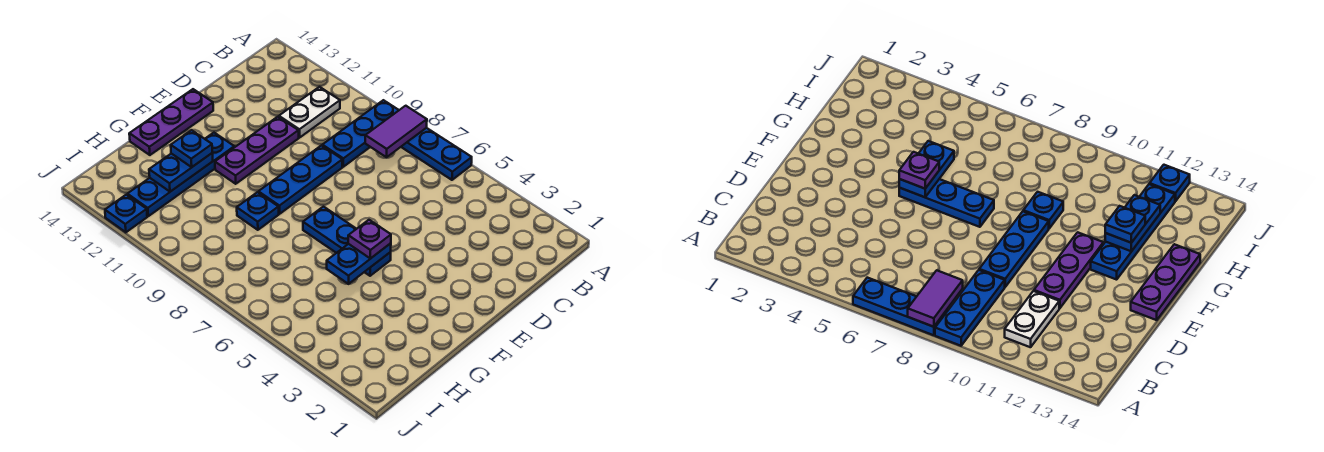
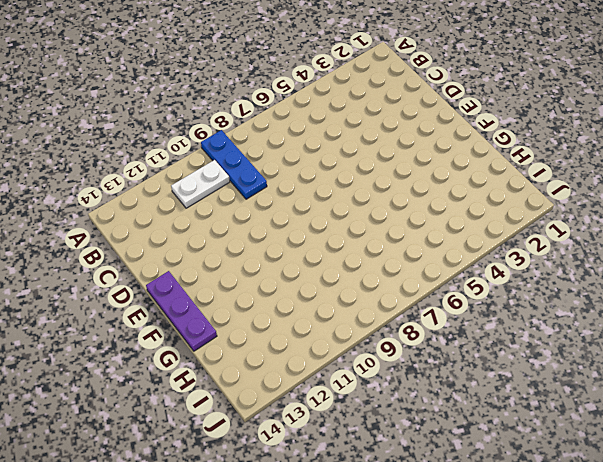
white plate B10:B11 level 1 -> white plate B11:C11 level 1
none -> blue plate A6:A8 level 1
none -> blue plate D9:F9 level 1
none -> purple plate D11:F11 level 1

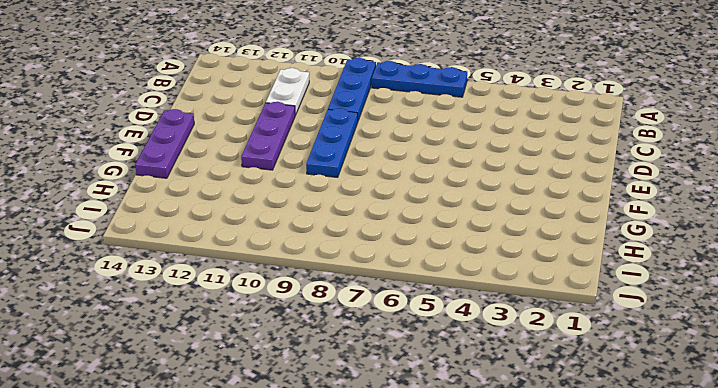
none -> blue plate F5:F7 level 1
none -> blue plate F12:I12 level 1
none -> blue plate G9 level 1

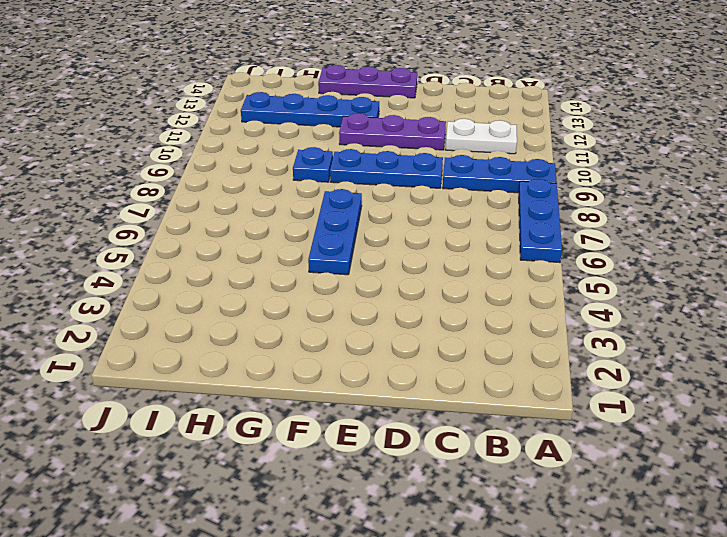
none -> blue plate J12 level 1
none -> purple tile A8:B8 level 2
none -> blue plate F5:G5 level 2

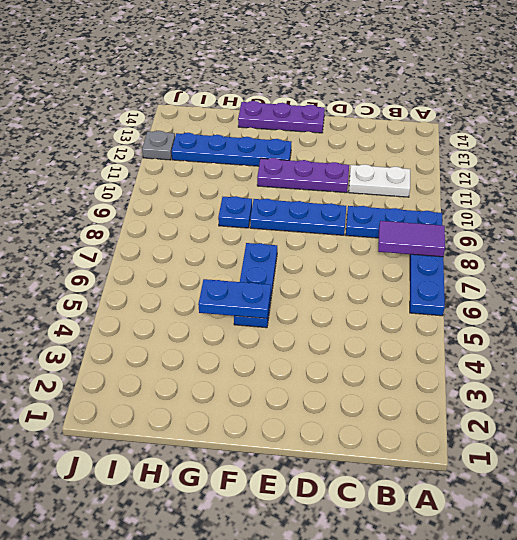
grey plate J12 level 1 -> blue plate J12 level 1
none -> blue plate G12:H12 level 2
none -> purple plate F5 level 3
none -> blue plate G12 level 3

